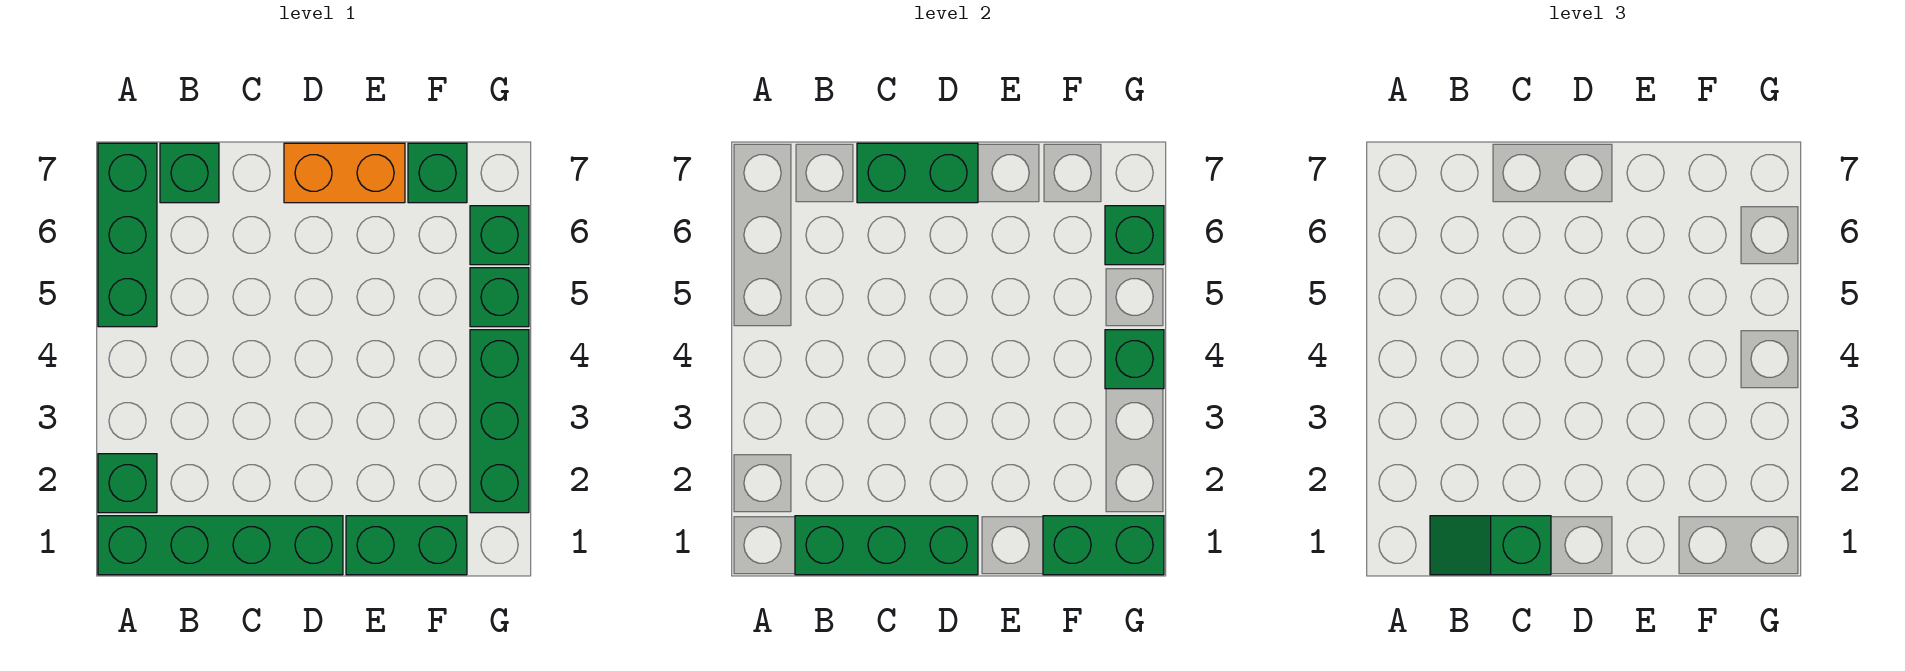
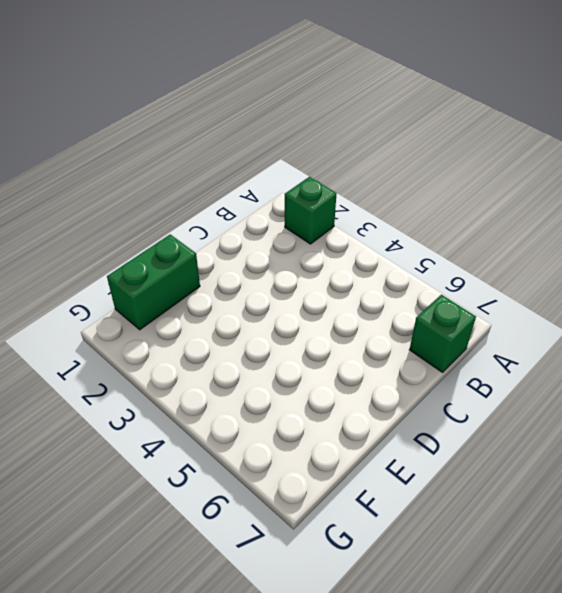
none -> green brick A1:D1 level 1
none -> green brick A5:A7 level 1
none -> orange brick D7:E7 level 1

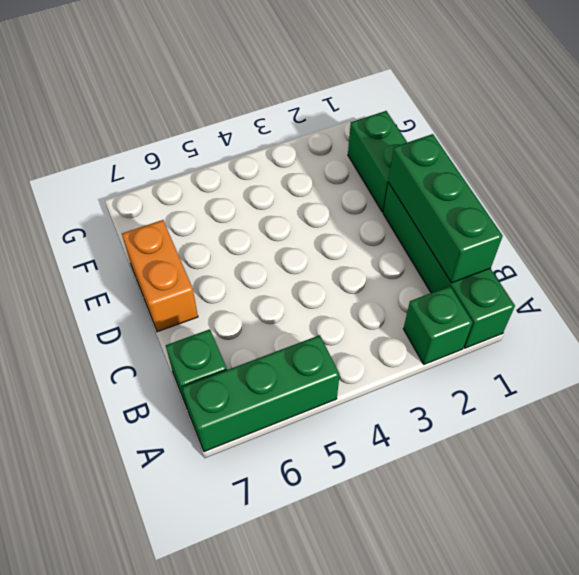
none -> green brick F7 level 1
none -> green brick G2:G4 level 1
none -> green brick G5 level 1

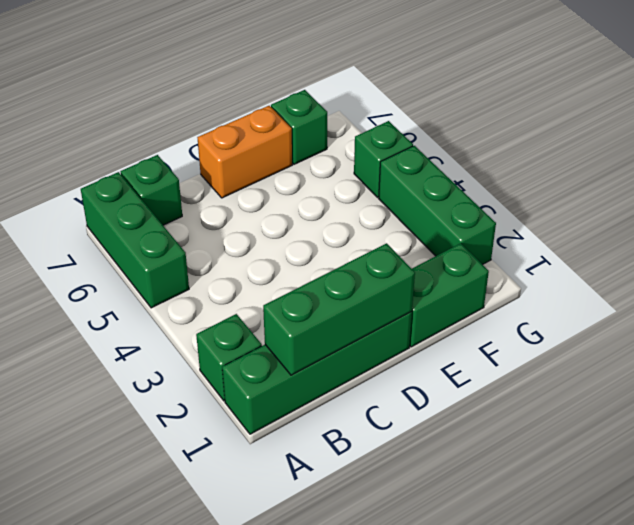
none -> green brick G6 level 1
none -> green brick C7:D7 level 2
none -> green brick F1:G1 level 2

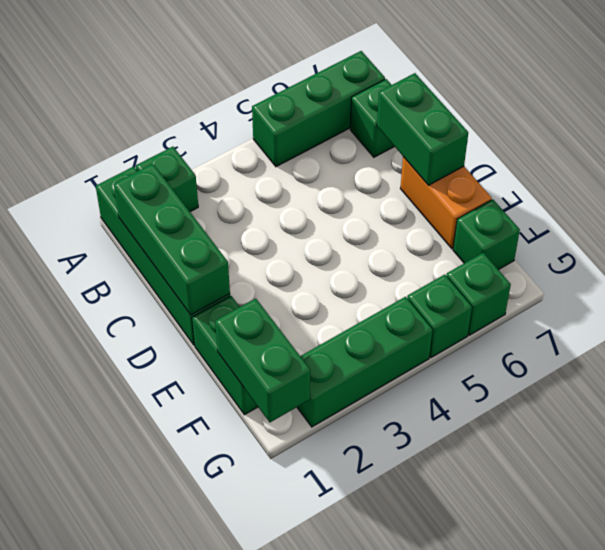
none -> green brick G4 level 2
none -> green brick G6 level 2
none -> green slope B1:C1 level 3 top C

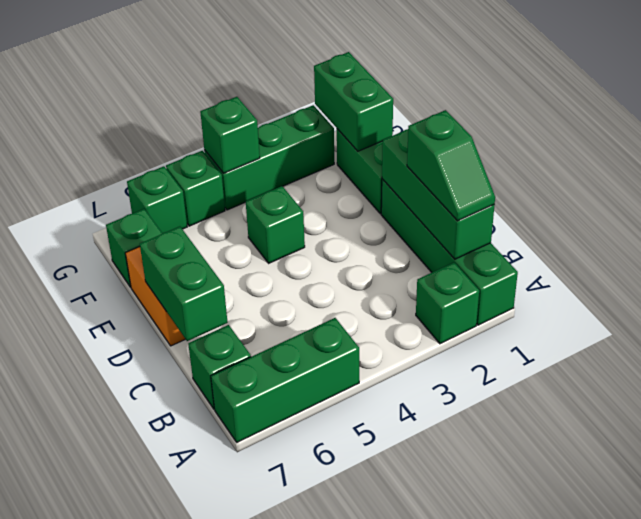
green brick E4 level 1 -> green brick G6 level 2

